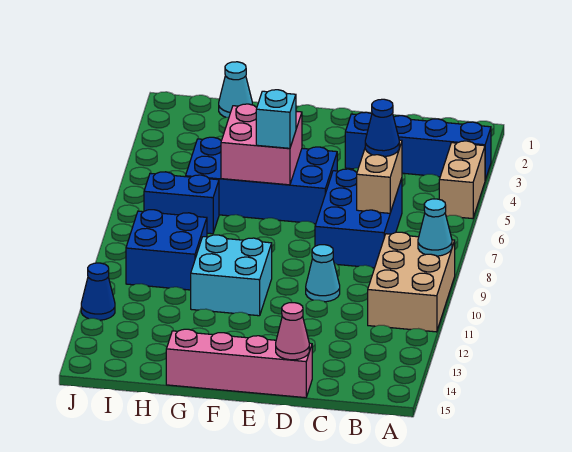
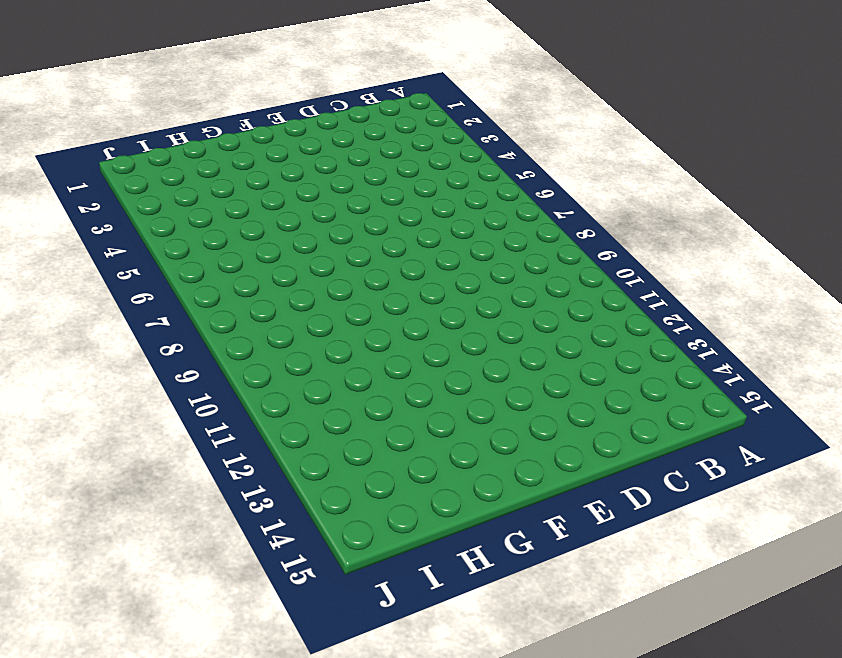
none -> blue brick A3:D3 level 1
none -> tan brick A4:A5 level 1
none -> tan brick A9:B11 level 1

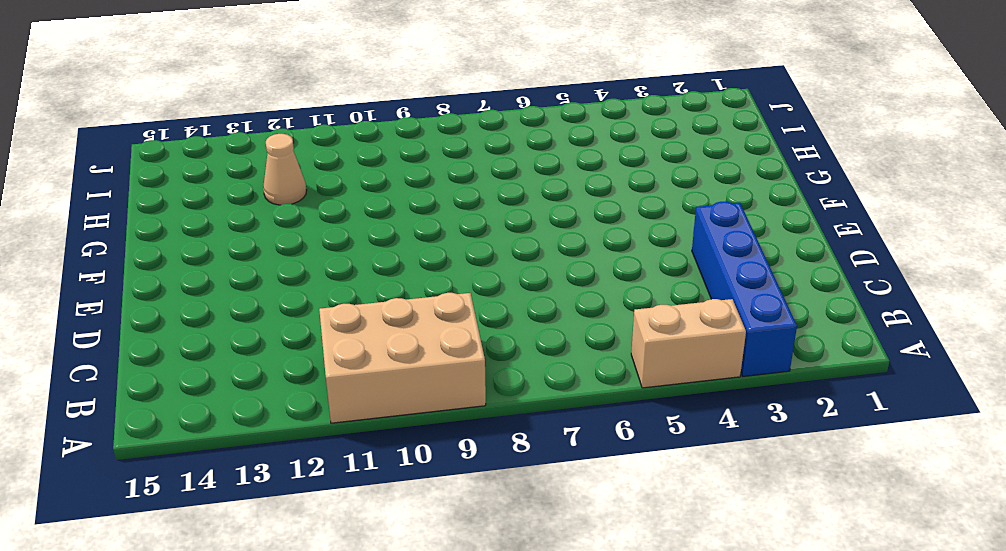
tan cone H12 level 1 -> none
none -> blue brick C6:D8 level 1
none -> cyan cone D10 level 1
none -> pink brick D15:G15 level 1

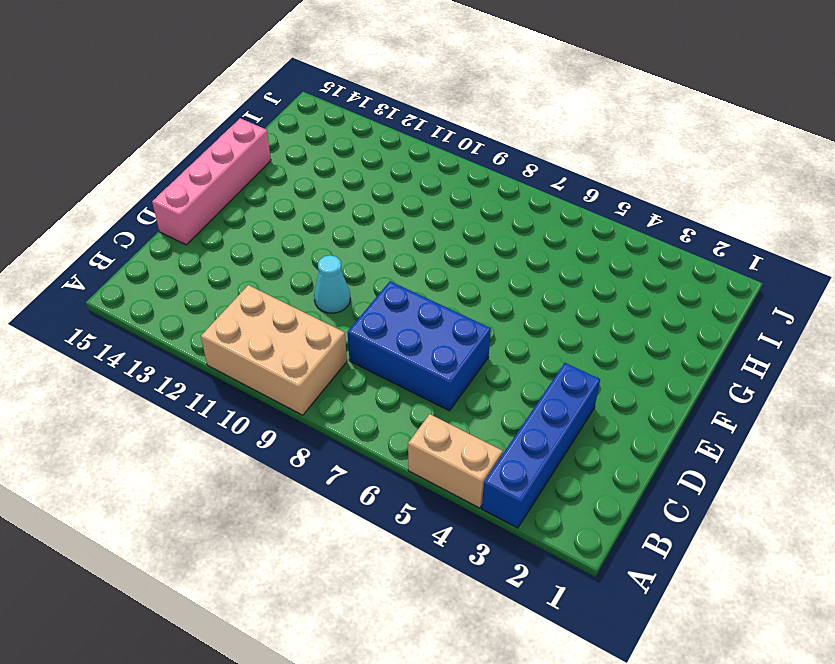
none -> blue brick E5:H6 level 1
none -> cyan brick F10:G11 level 1
none -> cyan cone H1 level 1

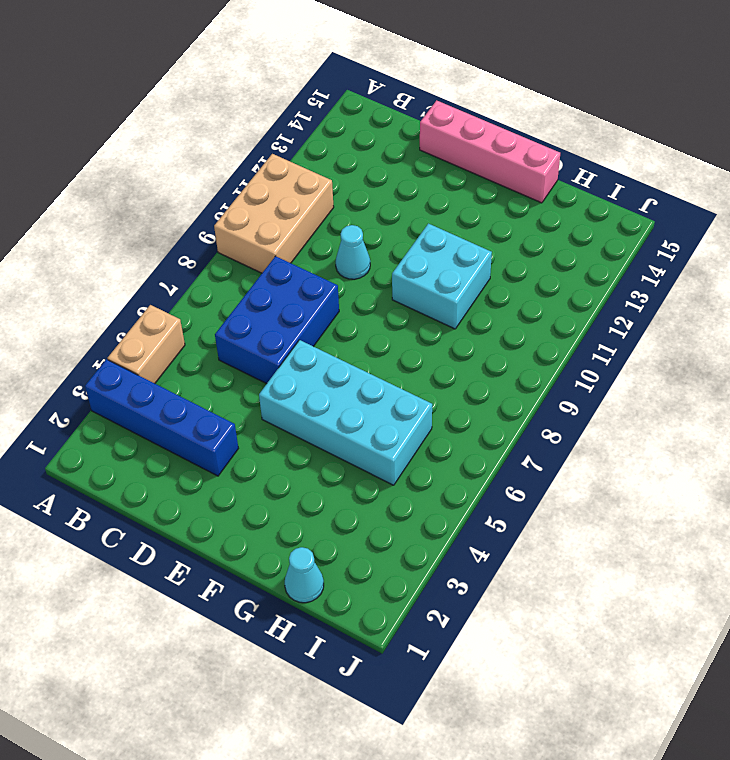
cyan brick E5:H6 level 1 -> blue brick E5:H6 level 1
none -> blue brick H7:I7 level 1
none -> blue brick H9:I10 level 1
none -> blue cone J12 level 1

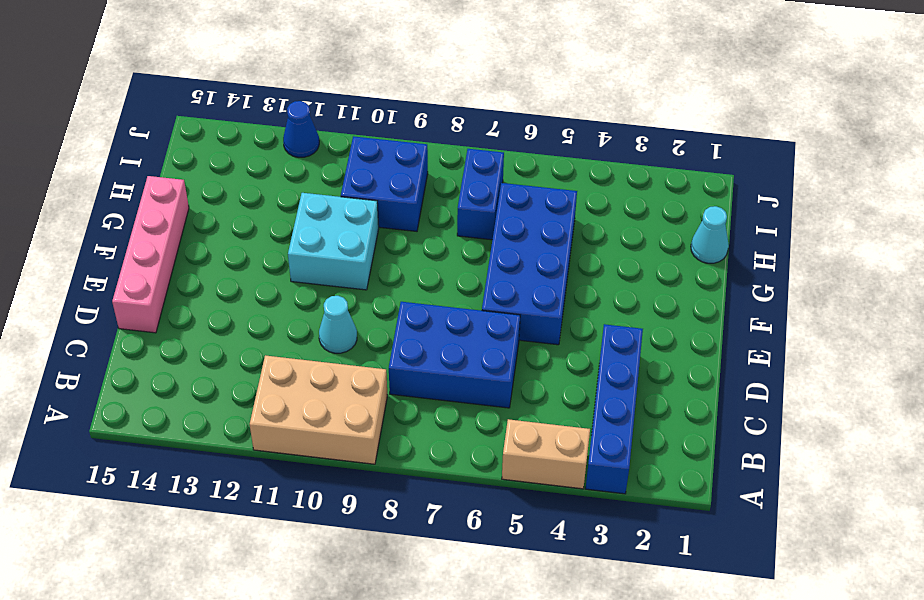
none -> cyan cone A9 level 2
none -> tan brick C6:C7 level 2
none -> pink cone D15 level 2

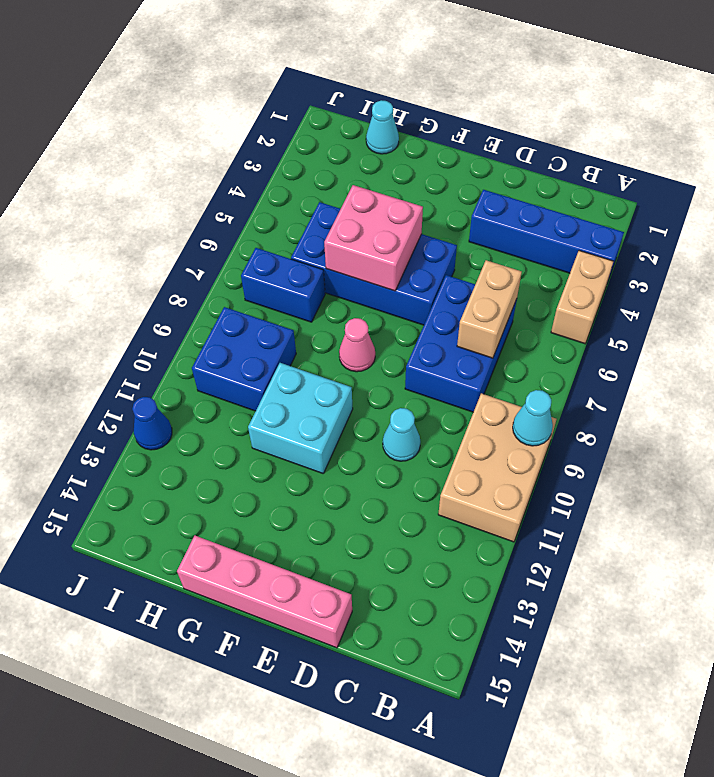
pink cone F8 level 1 -> pink cone D15 level 2
none -> blue cone C6 level 3
none -> cyan brick F6 level 3

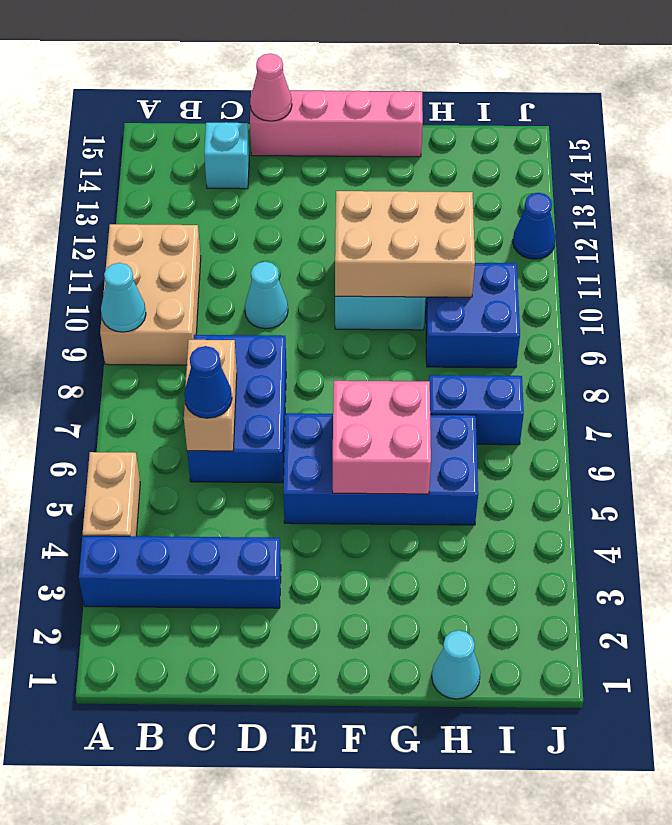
cyan brick C14 level 1 -> cyan brick F6 level 3
tan brick F10:H11 level 2 -> none

